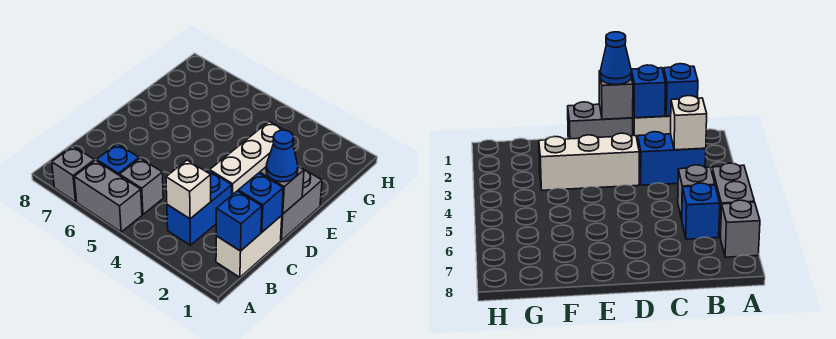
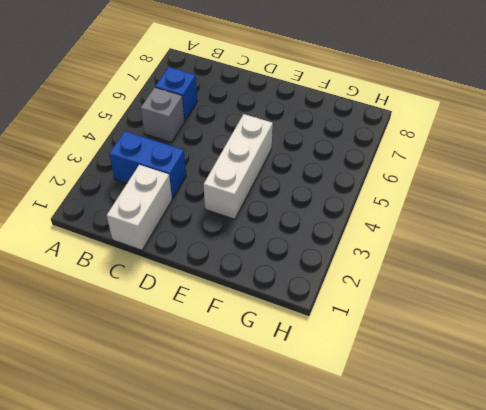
white brick C1:C2 level 1 -> white brick B1:C1 level 1
white brick E3:E5 level 1 -> white brick D3:F3 level 1
none -> grey brick A5:A6 level 1
none -> grey brick A7 level 1
none -> grey brick D1:E1 level 1

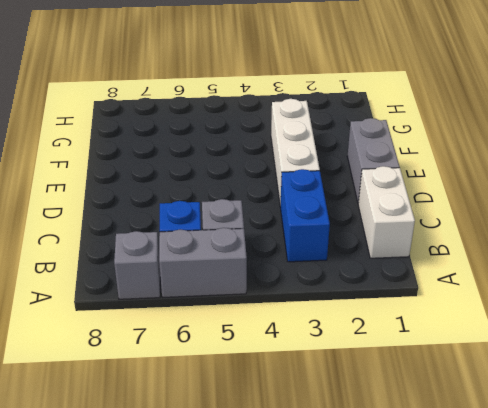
none -> blue brick B1 level 2
none -> white brick B3 level 2
none -> blue brick C1 level 2

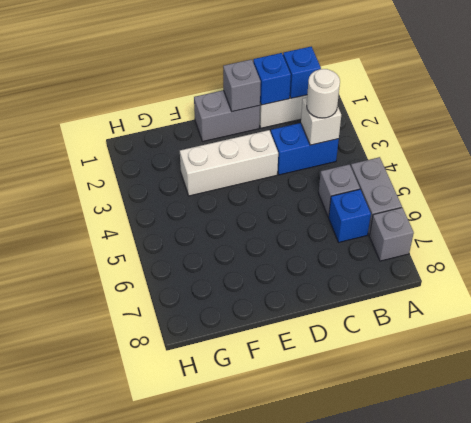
white round brick B3 level 3 -> none
none -> blue cone D1 level 3

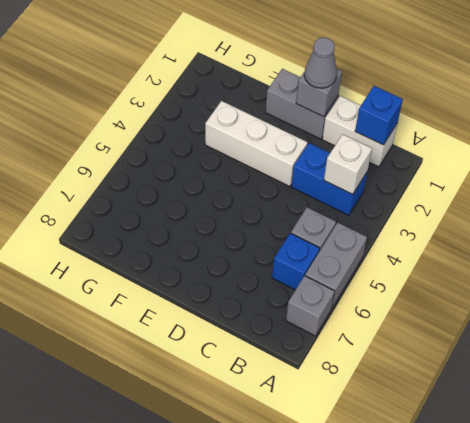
grey cone D1 level 3 -> blue cone D1 level 3
none -> blue brick C1 level 2

